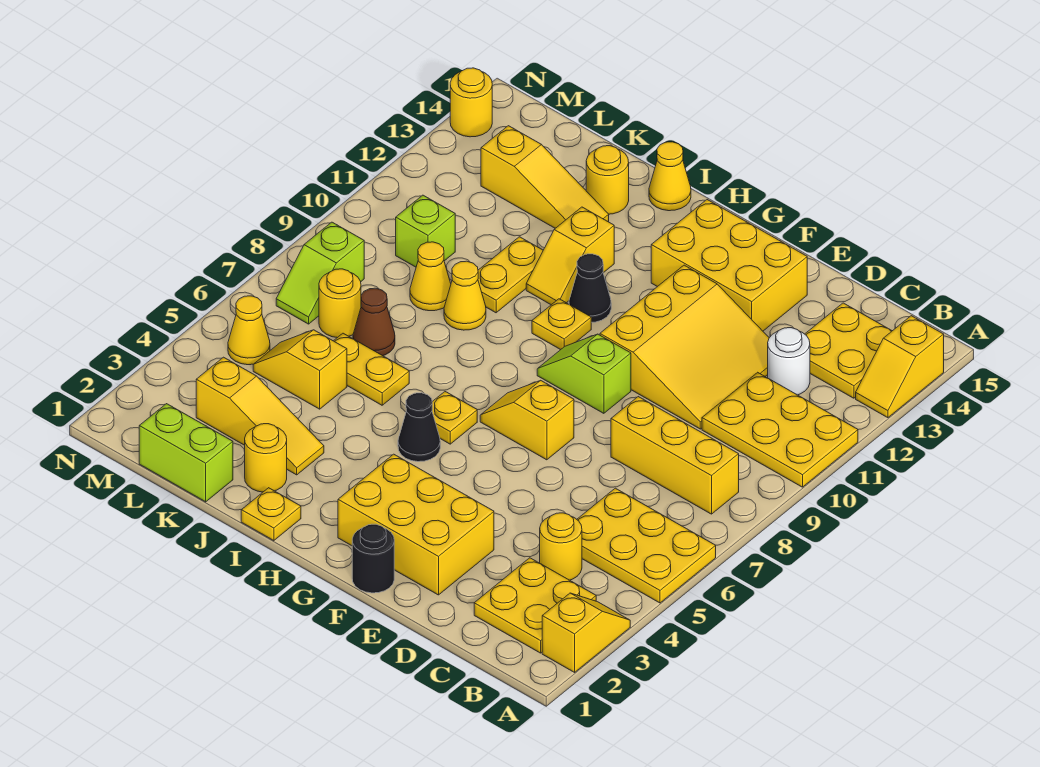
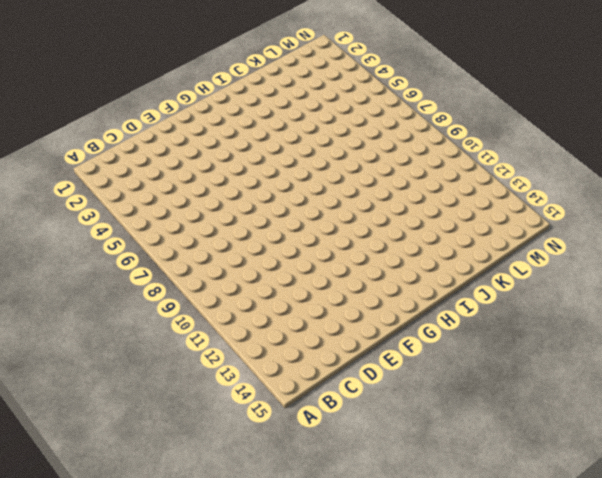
none -> yellow slope A2:A3 level 1 top 2
none -> yellow plate A5:C6 level 1
none -> yellow plate A10:C11 level 1
none -> yellow slope A13:A14 level 1 top 14

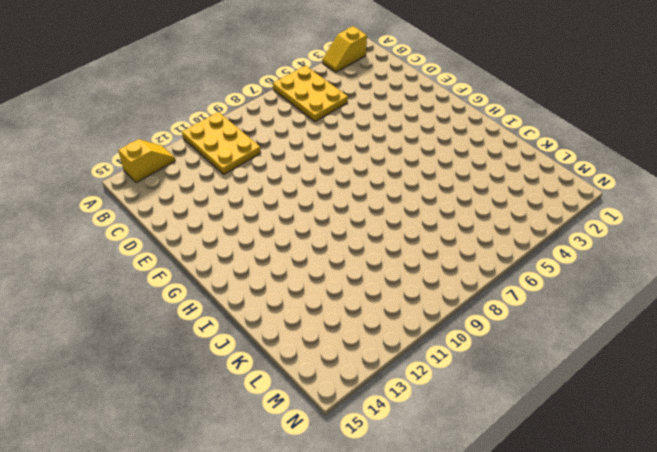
none -> yellow plate B2:C3 level 1
none -> yellow brick B8:D8 level 1
none -> yellow plate B13:C14 level 1
none -> yellow round brick C4 level 1

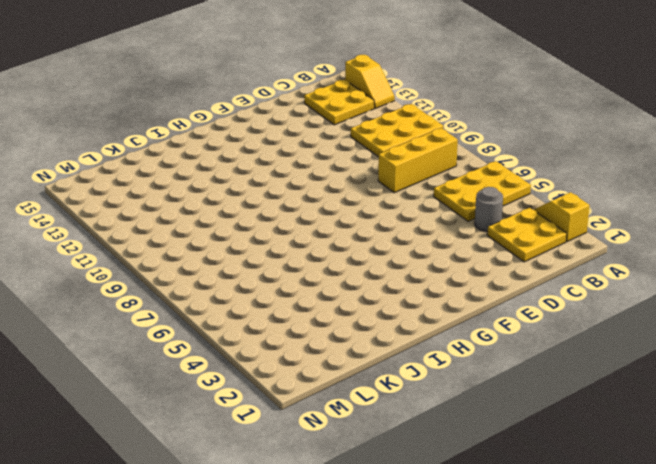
grey round brick C4 level 1 -> yellow round brick C4 level 1
none -> white round brick C12 level 1
none -> yellow slope D10:F12 level 1 top F
none -> yellow brick E2:G3 level 1
none -> yellow brick E13:G14 level 1

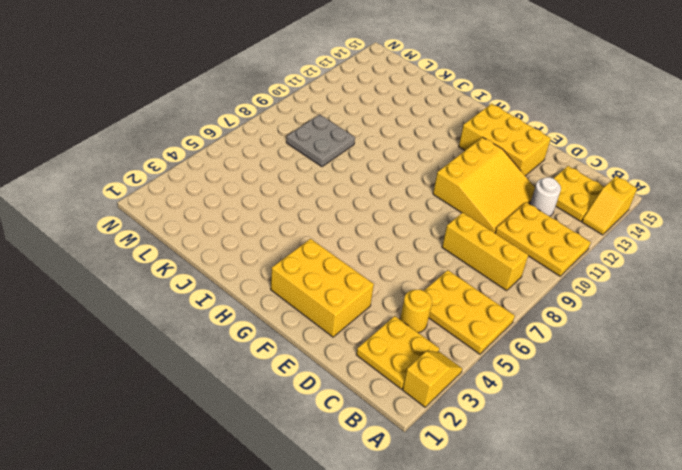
grey plate K8:L9 level 1 -> yellow cone K9 level 1
none -> black round brick F1 level 1
none -> yellow slope F7:G7 level 1 top F
none -> lime slope F9:G9 level 1 top F
none -> black cone H5 level 1

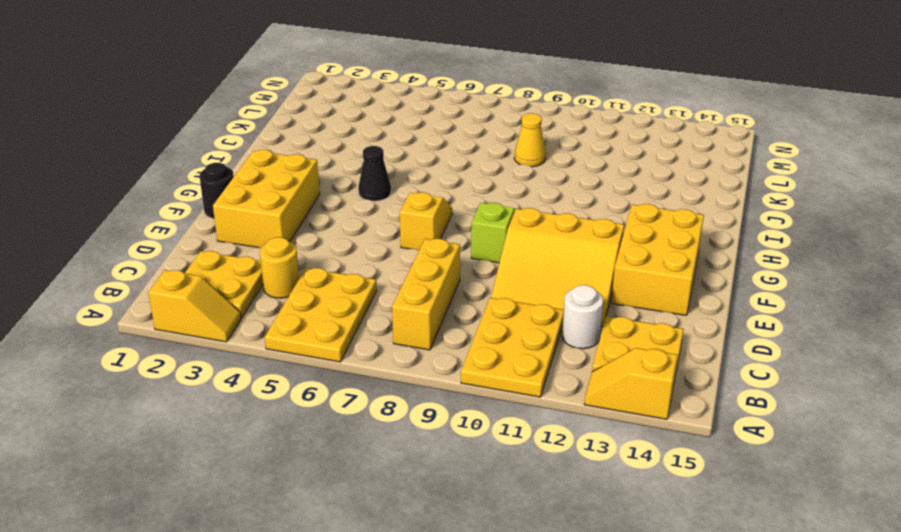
none -> yellow plate H6 level 1
none -> yellow plate H10 level 1
none -> black cone H11 level 1
none -> yellow plate I1 level 1

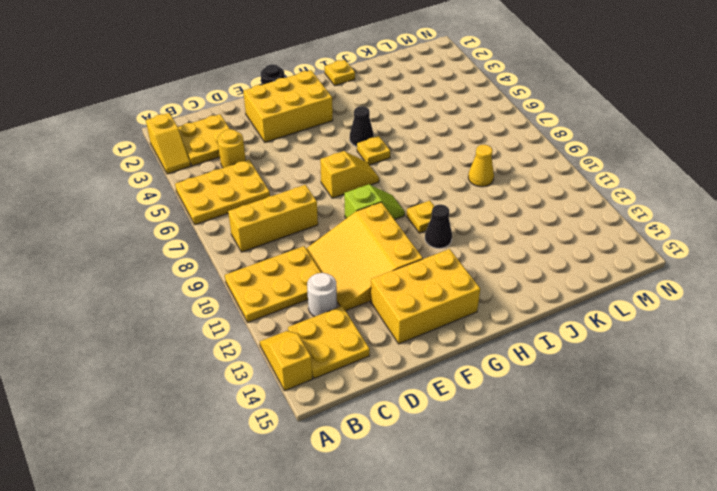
none -> yellow slope I11:I12 level 1 top 12
none -> yellow cone I15 level 1
none -> yellow round brick J2 level 1
none -> yellow slope J3:L3 level 1 top L

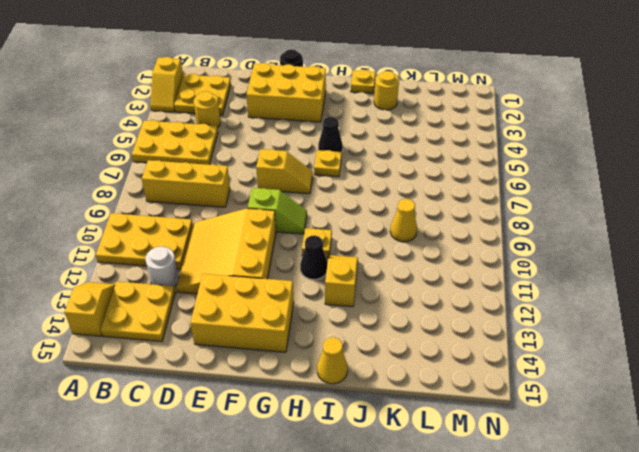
none -> yellow slope J3:L3 level 1 top L
none -> yellow plate J6:K6 level 1
none -> yellow cone J9 level 1
none -> yellow plate J10:J11 level 1

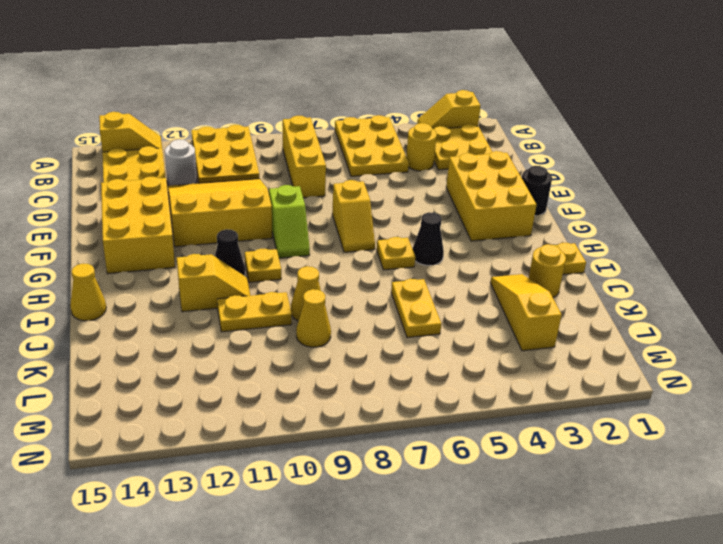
none -> yellow slope J13:L13 level 1 top L
none -> yellow round brick J14 level 1
none -> lime brick K1:L1 level 1
none -> yellow slope K5:L5 level 1 top K

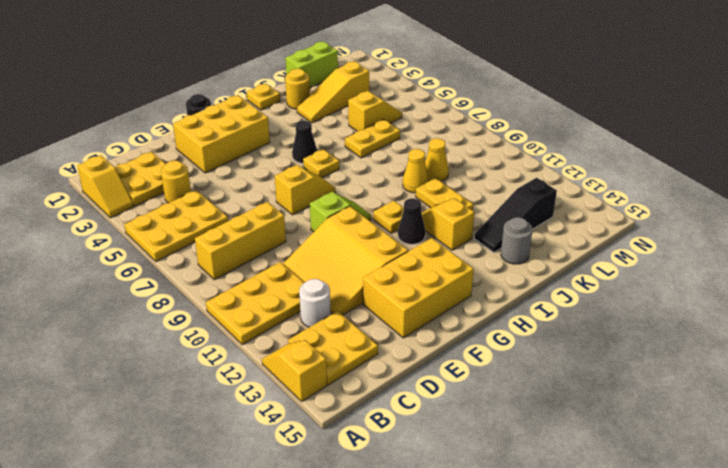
black slope J13:L13 level 1 top L -> yellow slope J13:L13 level 1 top L
grey round brick J14 level 1 -> yellow round brick J14 level 1
none -> yellow cone I15 level 1
none -> brown cone K7 level 1
none -> yellow round brick L7 level 1
none -> lime brick L10 level 1

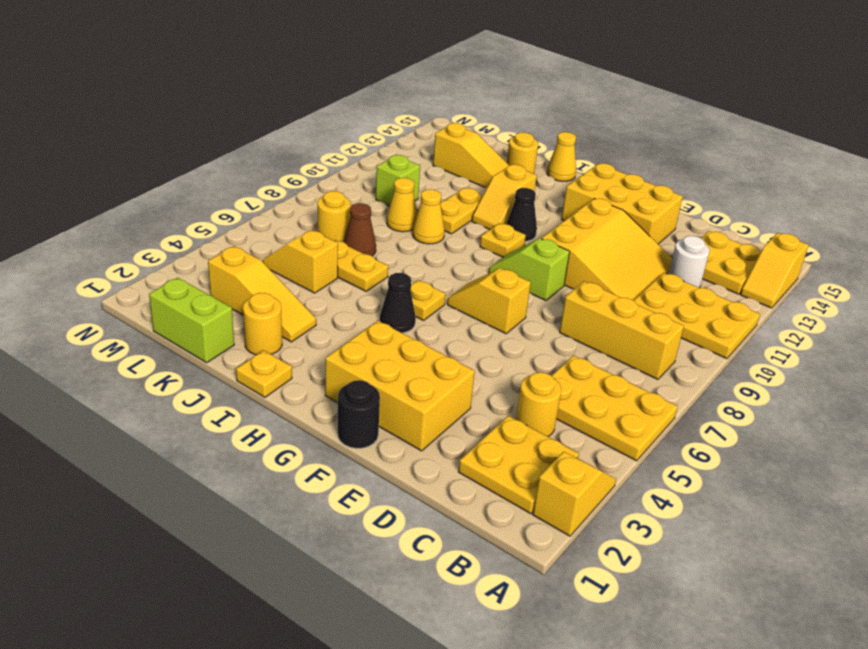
none -> yellow cone M5 level 1
none -> lime slope M7:M8 level 1 top 8
none -> yellow round brick N14 level 1

